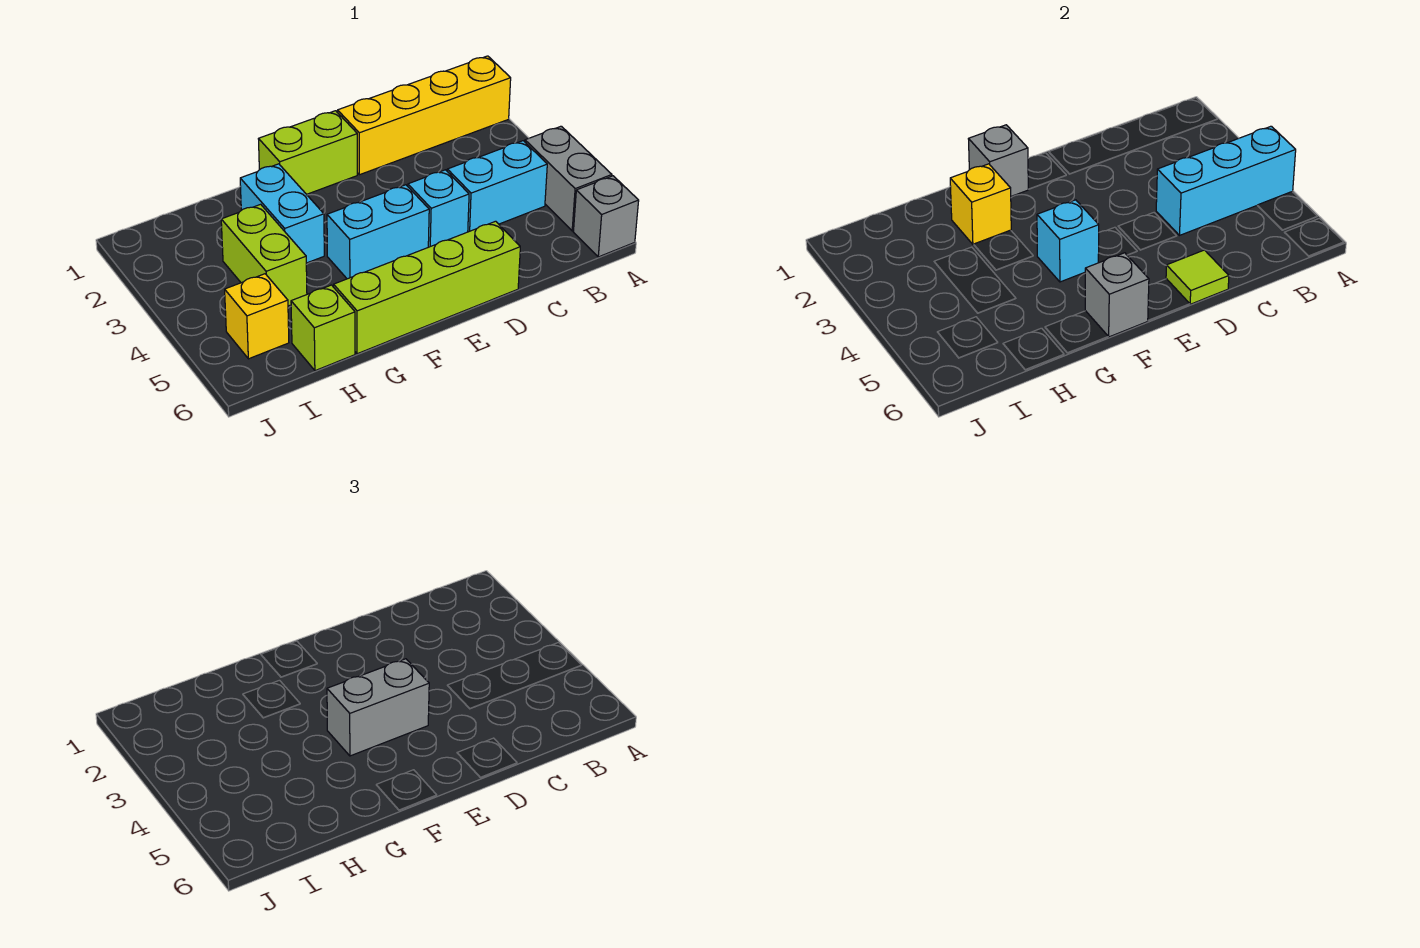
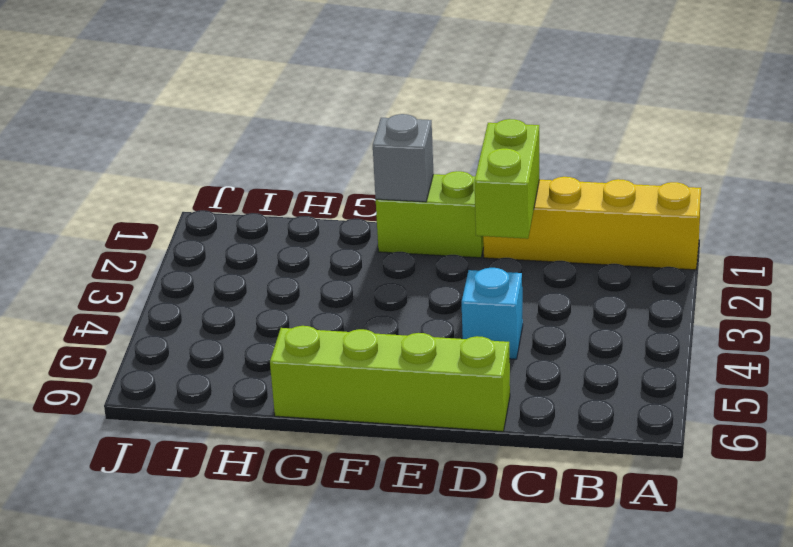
lime brick D1:D2 level 2 -> lime brick H3:H4 level 1
none -> grey brick A4:A5 level 1
none -> grey brick A6 level 1
none -> cyan brick B4:C4 level 1

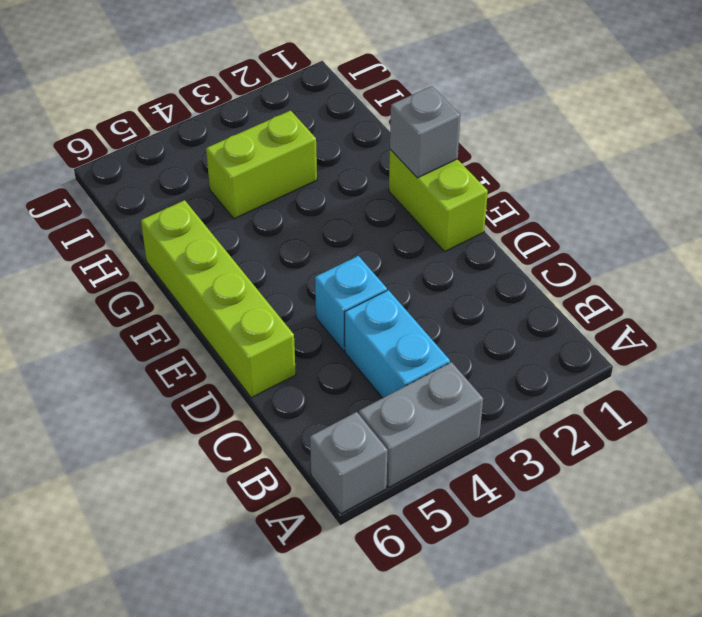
none -> yellow brick A1:D1 level 1
none -> cyan brick E4:F4 level 1
none -> cyan brick G2:G3 level 1

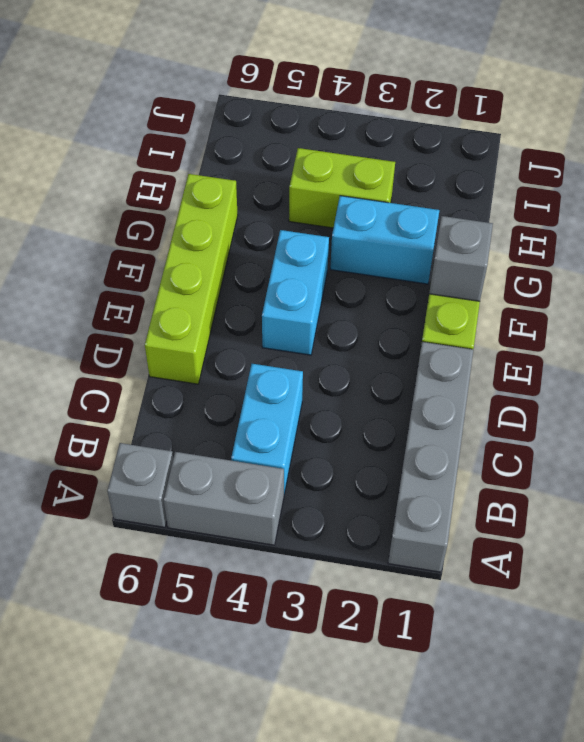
grey brick A1:D1 level 1 -> yellow brick A1:D1 level 1
none -> cyan brick D4 level 1
none -> lime brick H6 level 1
none -> yellow brick I5 level 1

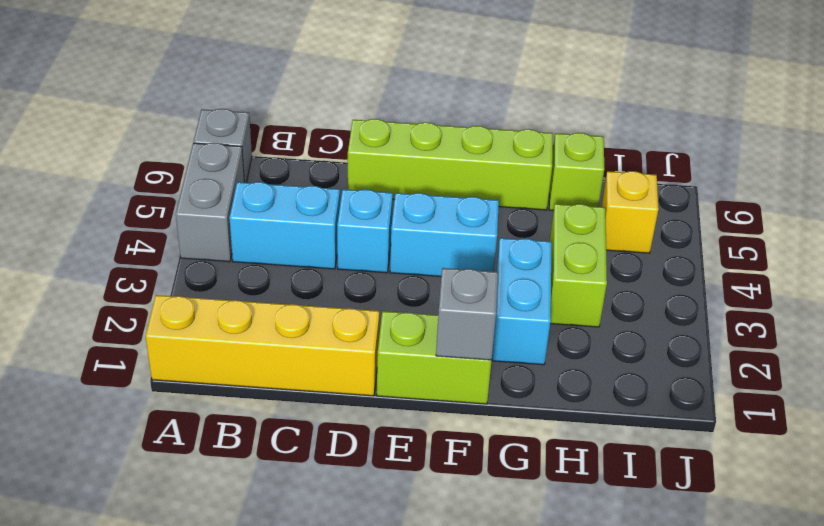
none -> cyan brick A4:C4 level 2
none -> lime tile D6 level 2
none -> cyan brick F4 level 2

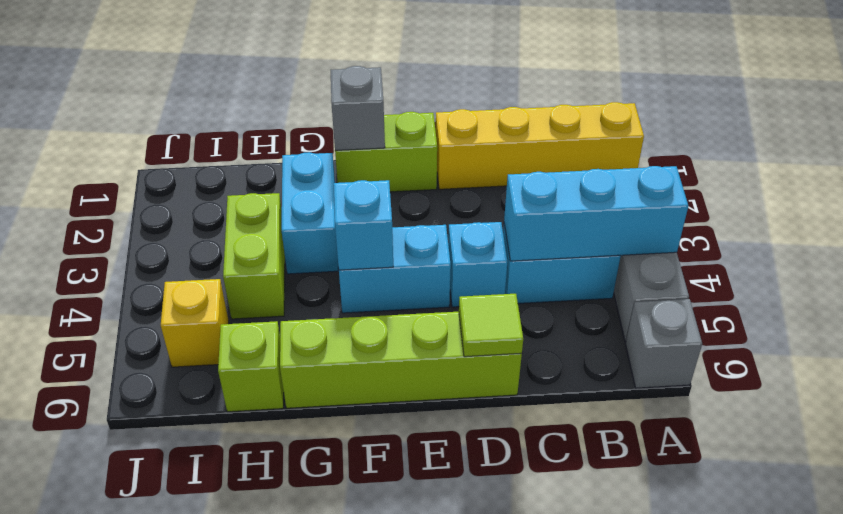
none -> grey brick F6 level 2
none -> yellow brick G2 level 2
none -> grey brick E4:F4 level 3

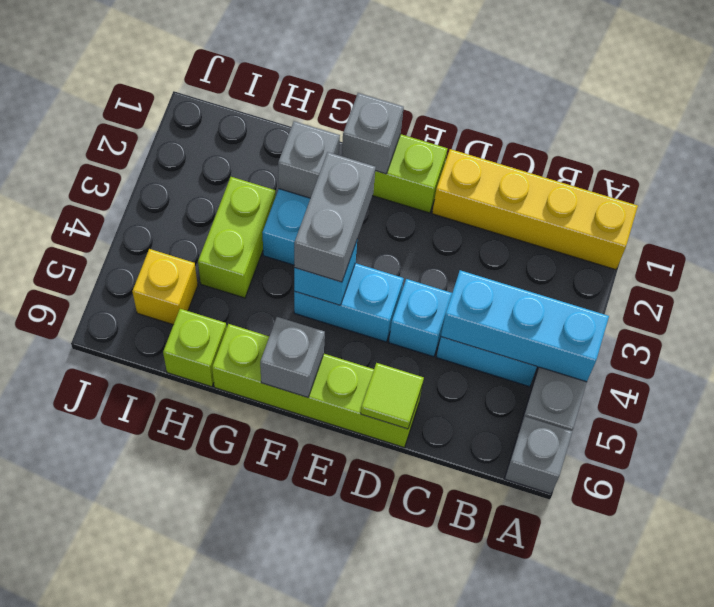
grey brick F3:F4 level 3 -> grey brick E4:F4 level 3
grey brick G2 level 2 -> yellow brick G2 level 2

